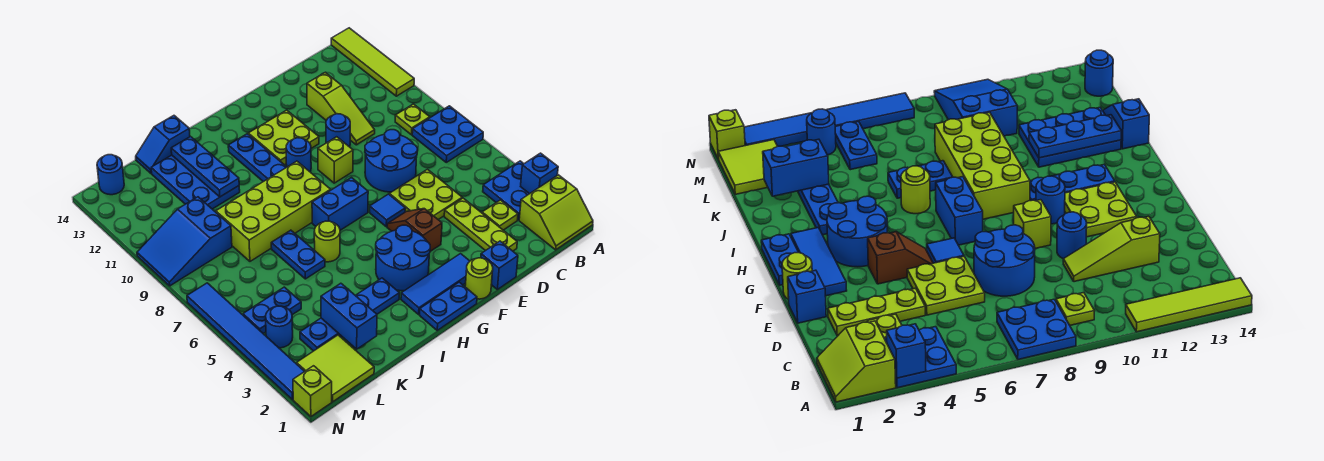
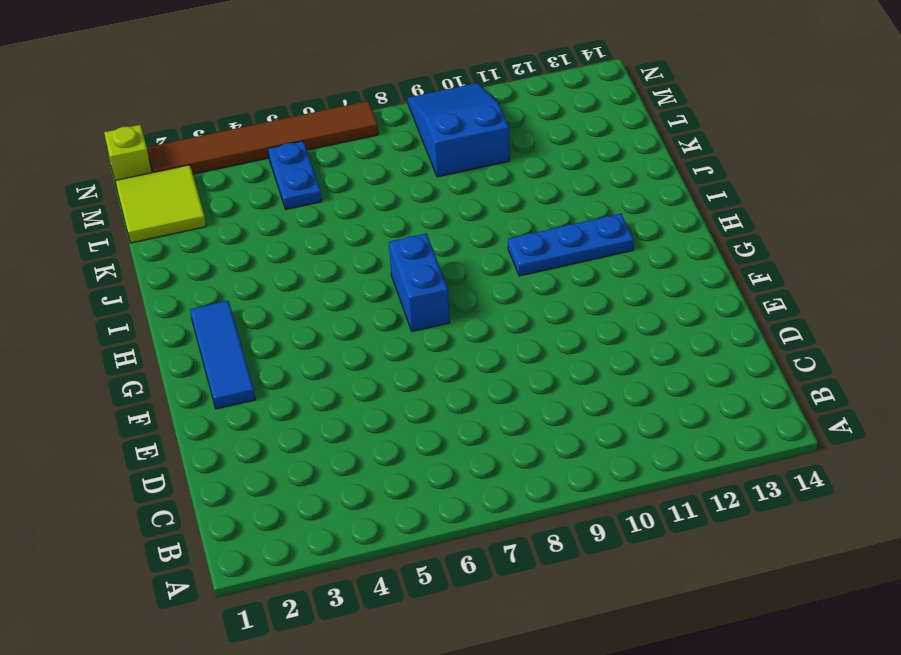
brown tile N2:N7 level 1 -> blue tile N2:N7 level 1
none -> lime slope A1:B2 level 1 top 2
none -> blue plate A3:B4 level 1
none -> blue plate A7:B8 level 1
none -> lime tile A11:A14 level 1

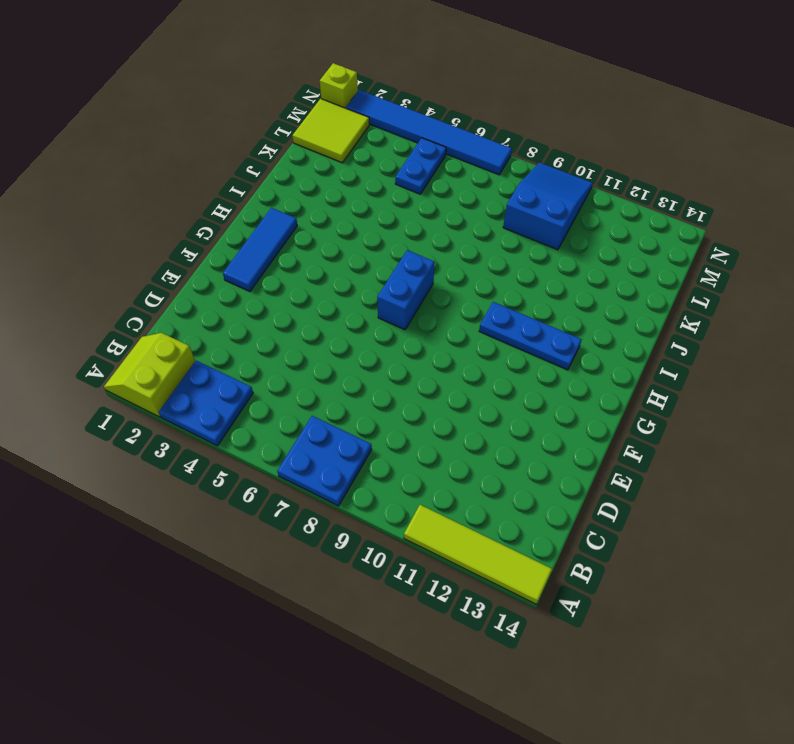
none -> lime plate B9 level 1
none -> lime plate C3 level 1
none -> lime plate D2:D4 level 1
none -> lime plate D5:E6 level 1

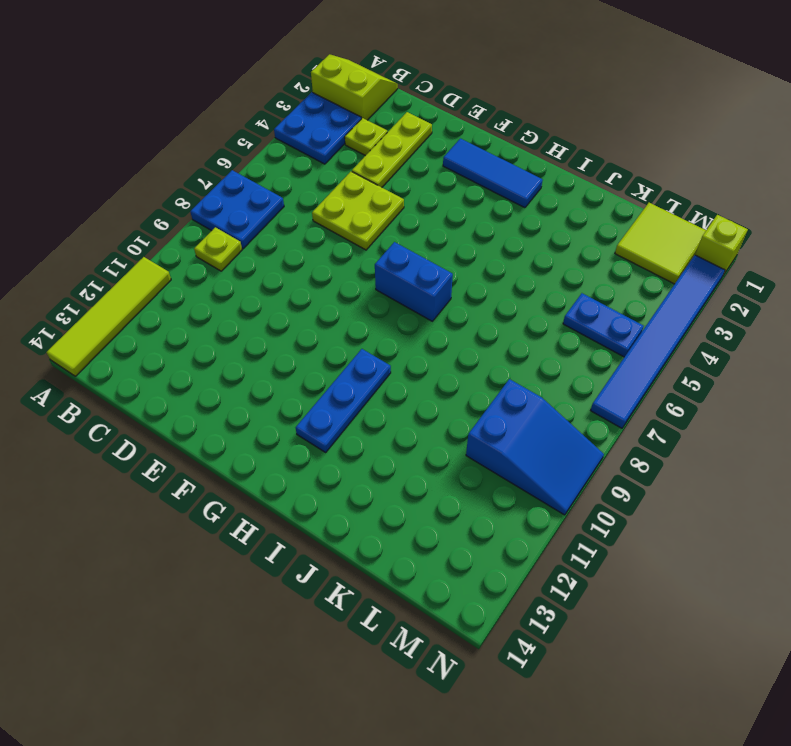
none -> blue round brick D7:E8 level 1
none -> lime slope D10:D12 level 1 top 12
none -> blue brick E1 level 1
none -> blue round brick E10 level 1

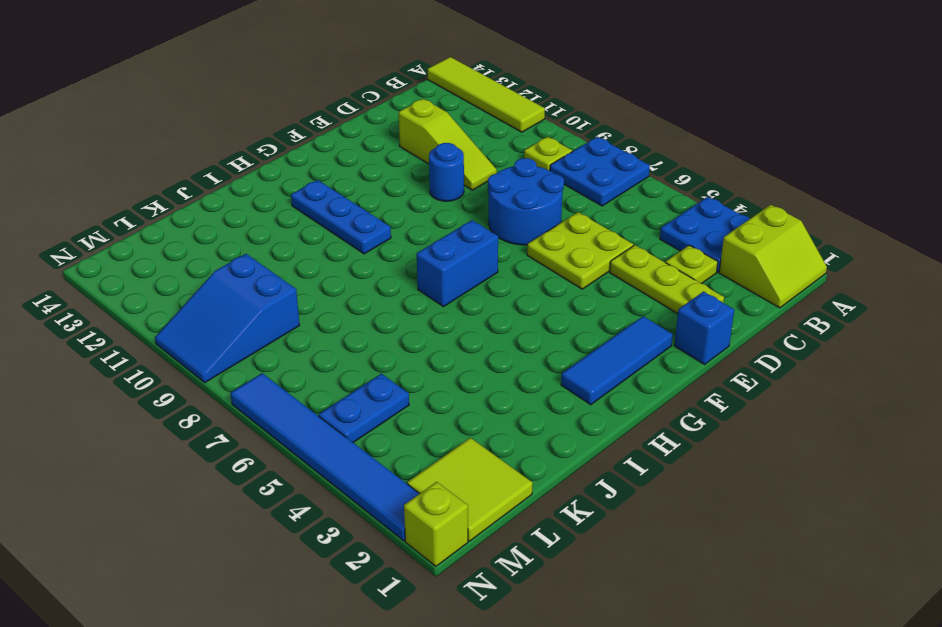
none -> lime round brick F1 level 1
none -> brown slope F4:F5 level 1 top 4
none -> blue tile F6 level 1
none -> lime brick F9 level 1

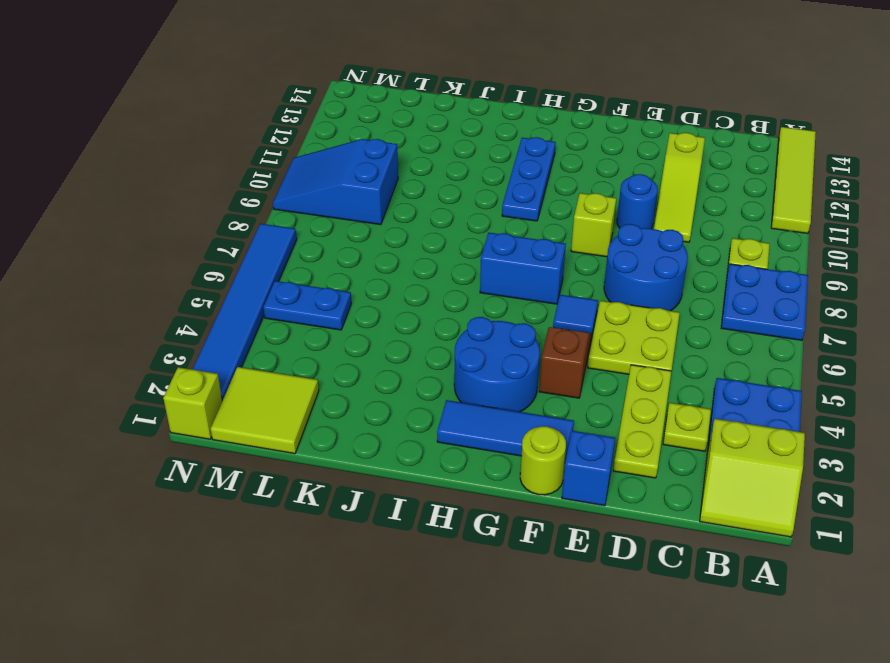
none -> lime plate F11:G12 level 1
none -> blue plate G1:H1 level 1
none -> blue round brick G10 level 1
none -> lime brick H8:K9 level 1

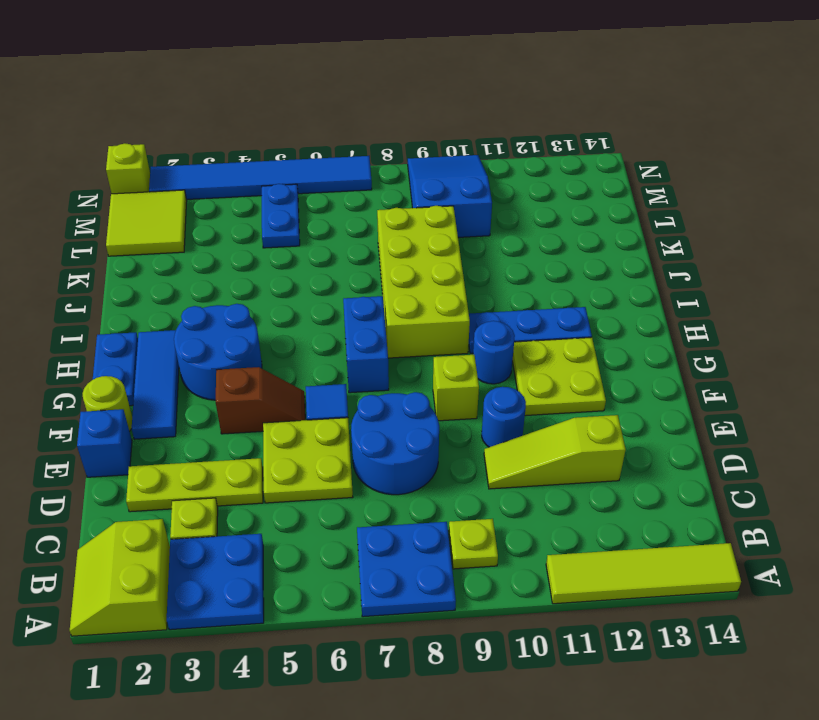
none -> blue plate I3:L3 level 1
none -> lime round brick I6 level 1
none -> blue plate J6:J7 level 1
none -> blue plate J11:K13 level 1

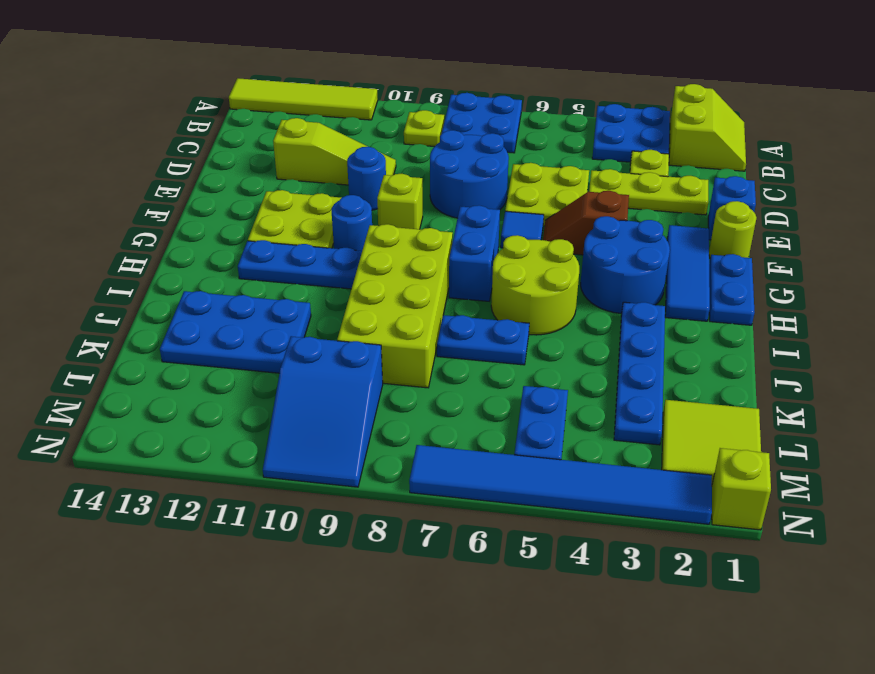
lime round brick H5:I6 level 1 -> lime round brick I6 level 1
none -> blue slope J14:K14 level 1 top J
none -> blue round brick M4 level 1
none -> blue round brick M14 level 1
none -> blue brick A3 level 2

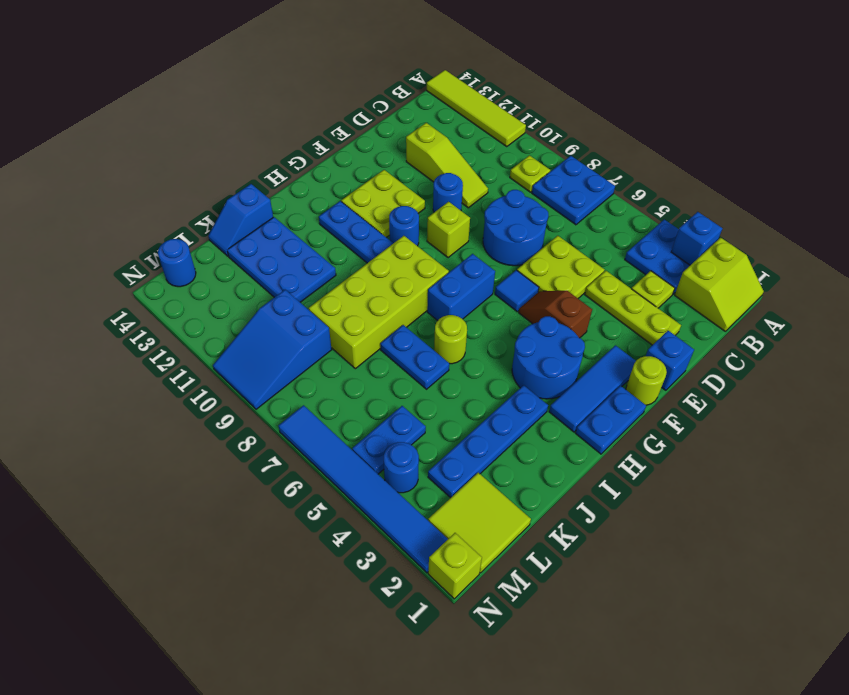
none -> blue plate J11:J13 level 2
none -> blue brick K2:K3 level 2

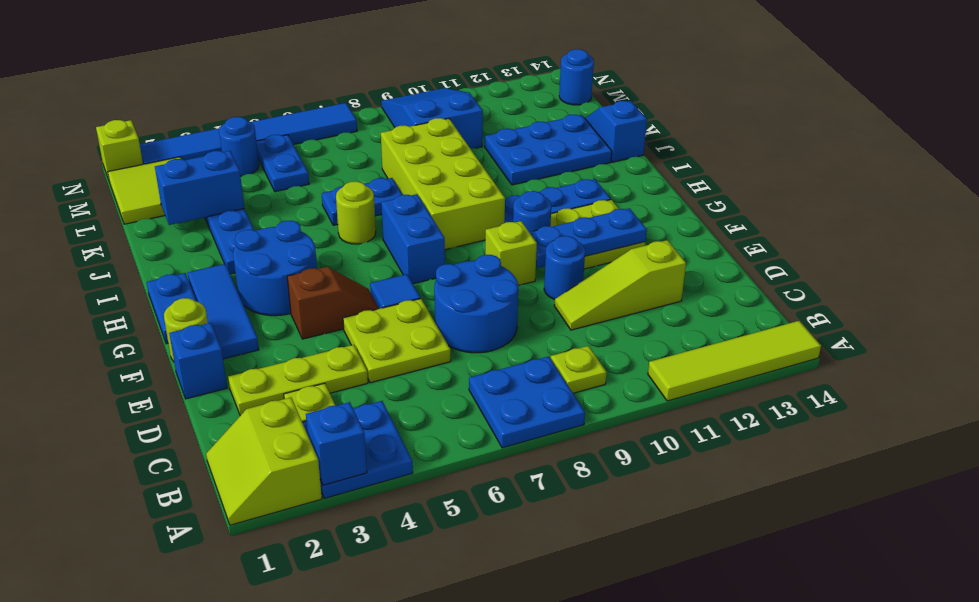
blue plate F10:F12 level 2 -> blue plate J11:J13 level 2

